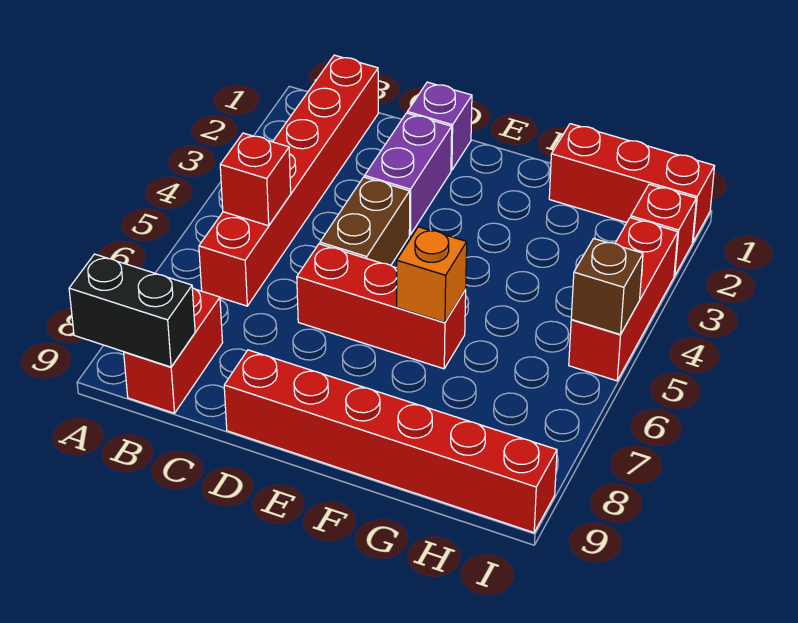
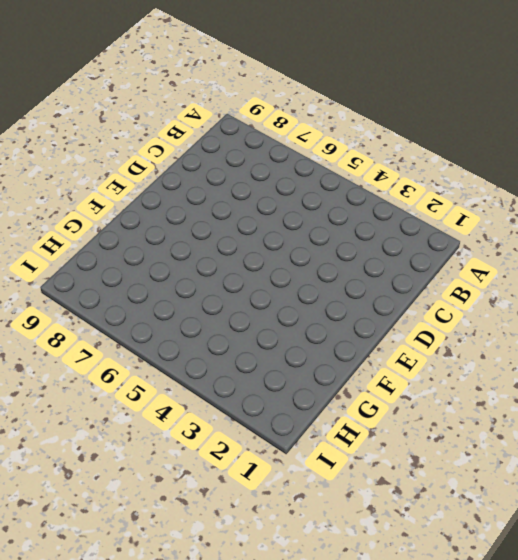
none -> red brick B1:B6 level 1
none -> red brick B8:B9 level 1
none -> purple brick D1 level 1

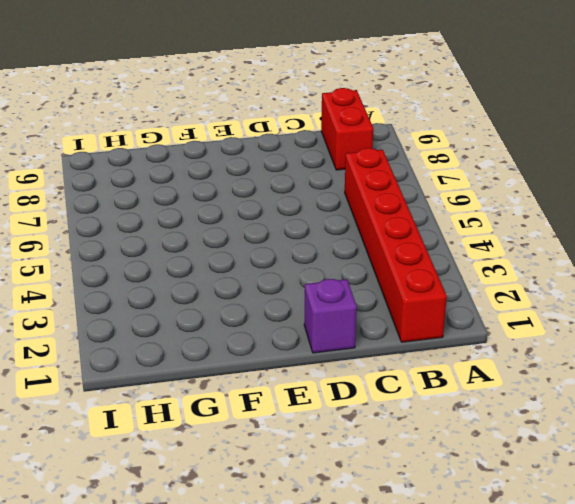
none -> purple brick D2:D3 level 1
none -> brown brick D4:D5 level 1
none -> red brick D6:F6 level 1

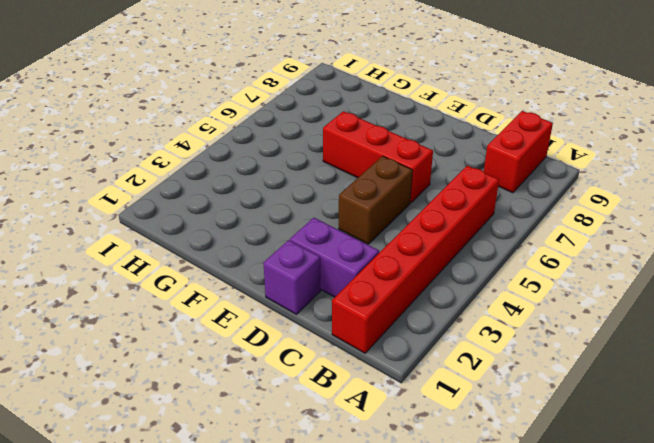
purple brick C2:D2 level 1 -> purple brick D2:D3 level 1
none -> red brick D9:I9 level 1
none -> red brick G1:I1 level 1
none -> red brick I2 level 1

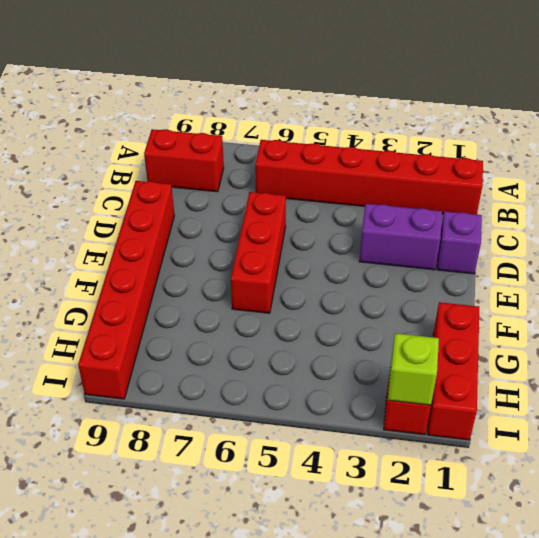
lime brick I2 level 2 -> none
none -> brown brick D4:D5 level 1
none -> red brick I3:I5 level 1
none -> black brick A9:B9 level 2

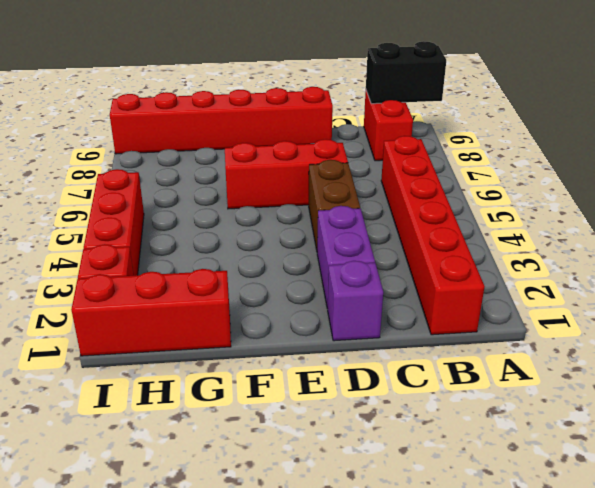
none -> red brick B5 level 2
none -> orange brick F6 level 2
none -> brown brick I5 level 2

